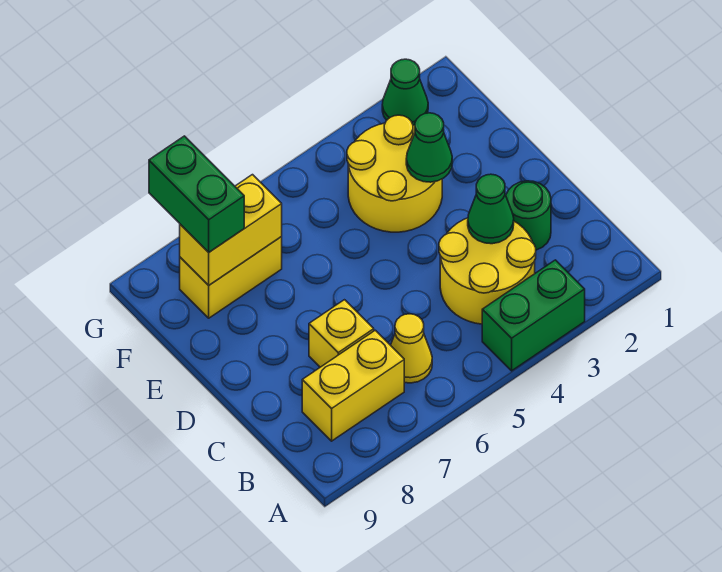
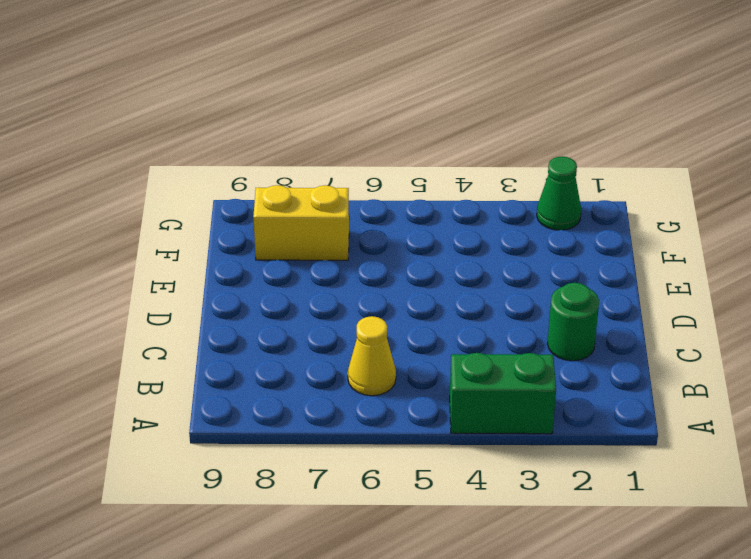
none -> yellow round brick B3:C4 level 1
none -> yellow brick B7:B8 level 1
none -> yellow brick C7 level 1

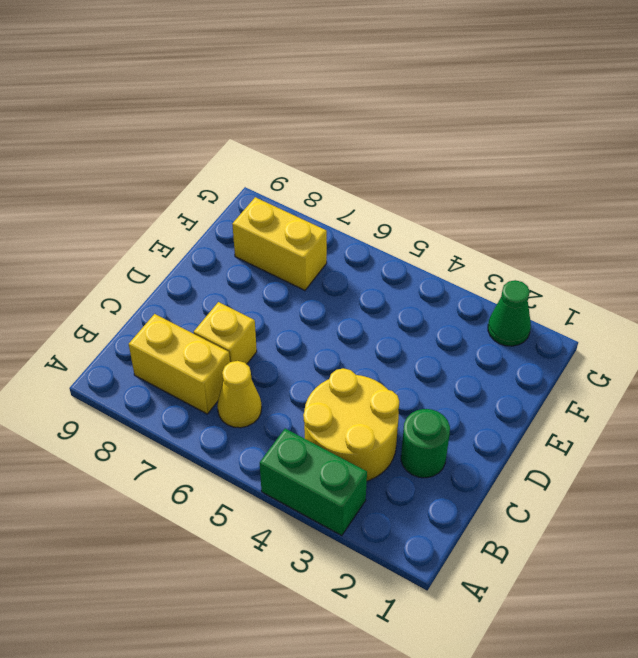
none -> yellow round brick E3:F4 level 1
none -> green cone C3 level 2
none -> green cone E3 level 2

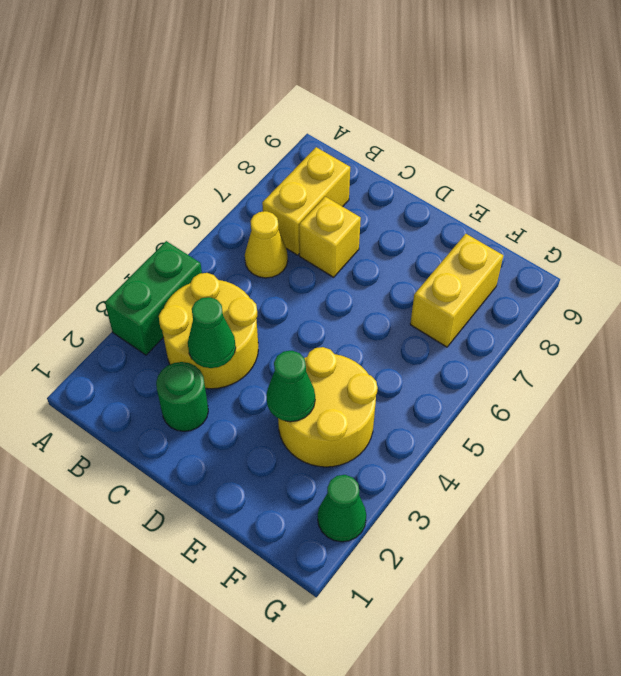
none -> yellow brick F7:F8 level 2
none -> green brick F8:G8 level 3

